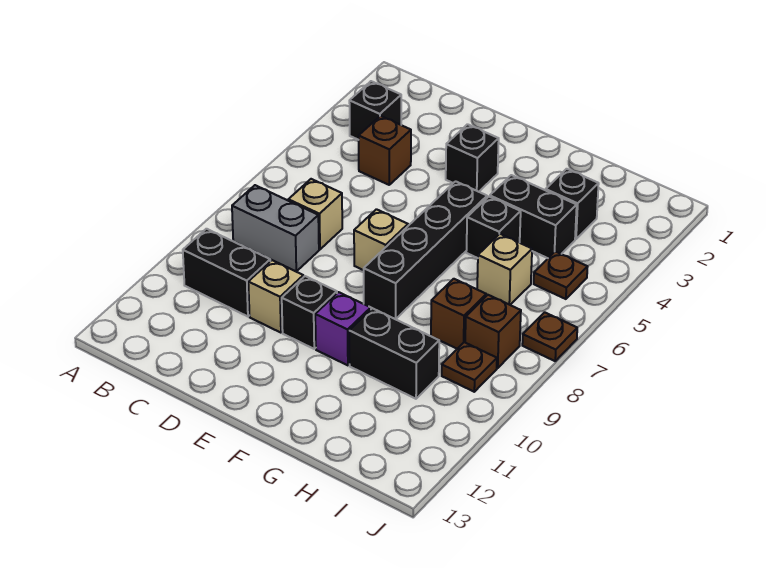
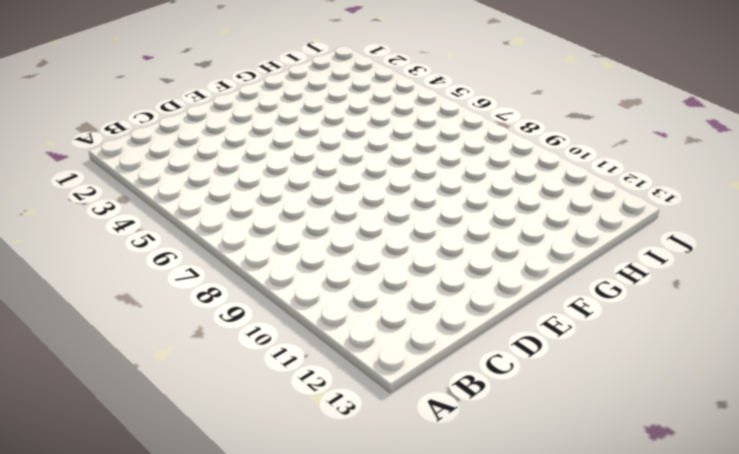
none -> black brick B3 level 1
none -> grey brick B8:C8 level 1
none -> black brick B10:C10 level 1

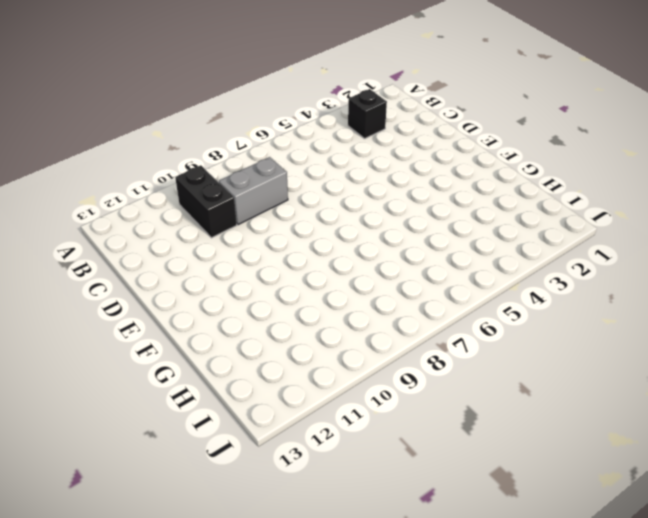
grey brick C8:C9 level 1 -> grey brick B8:C8 level 1
none -> brown brick C4 level 1
none -> tan brick C7 level 1
none -> tan brick D10 level 1

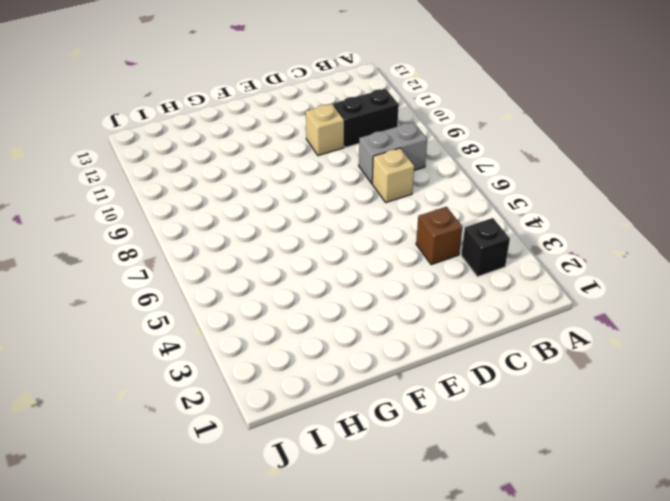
none -> black brick E3 level 1
none -> tan brick E7 level 1
none -> black brick E10 level 1

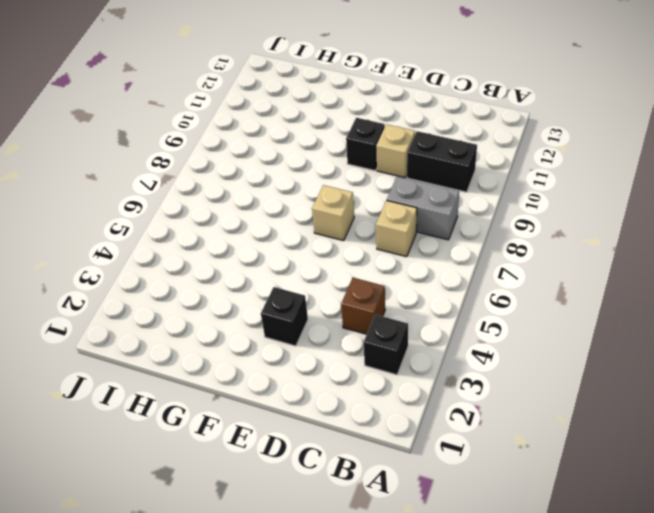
none -> black brick F5:F8 level 1
none -> purple brick F10 level 1
none -> black brick G4:H4 level 1

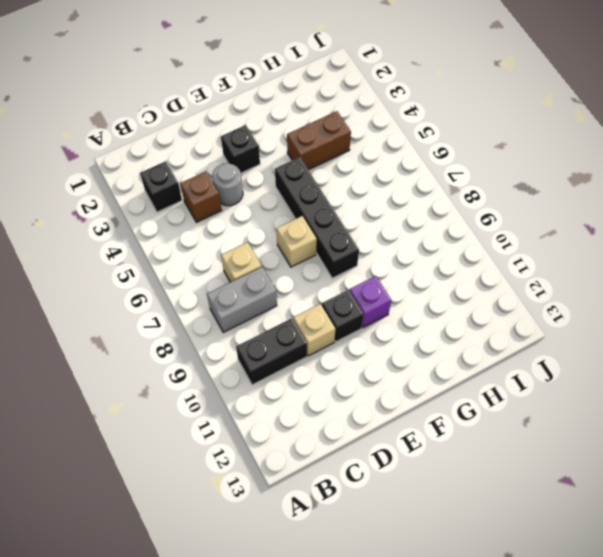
grey round brick D4 level 1 -> none
brown brick G4:H4 level 1 -> black brick G4:H4 level 1
none -> black brick G5 level 1
none -> black brick G10:H10 level 1
none -> black brick H3 level 1

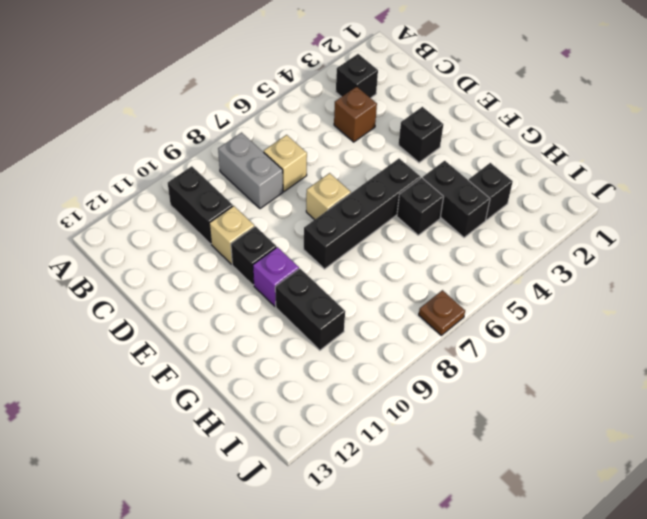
none -> tan brick H6 level 1
none -> brown brick H8 level 1
none -> brown plate I5 level 1

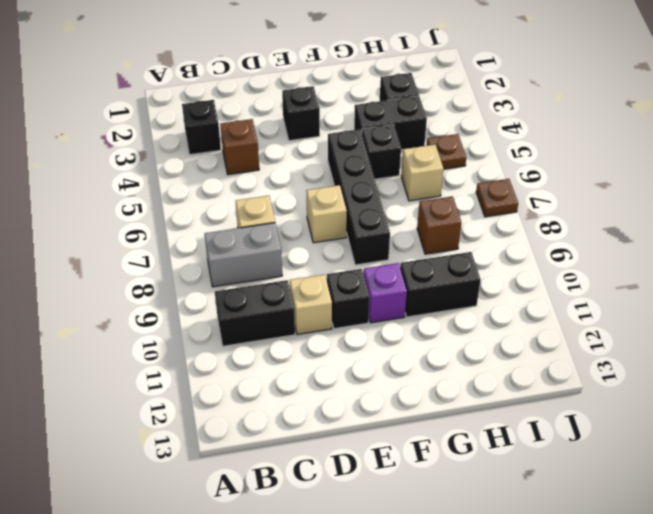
none -> brown brick I8 level 1
none -> brown plate I9 level 1

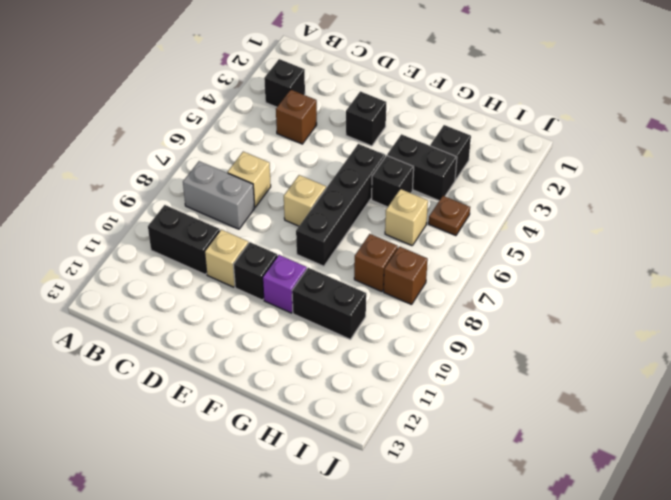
none -> brown plate I9 level 1
none -> brown plate J7 level 1

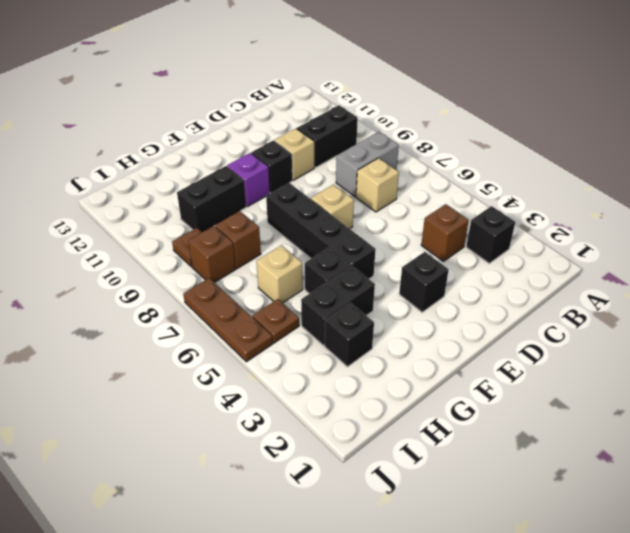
brown plate J5:J7 level 1 -> brown plate J7 level 1

